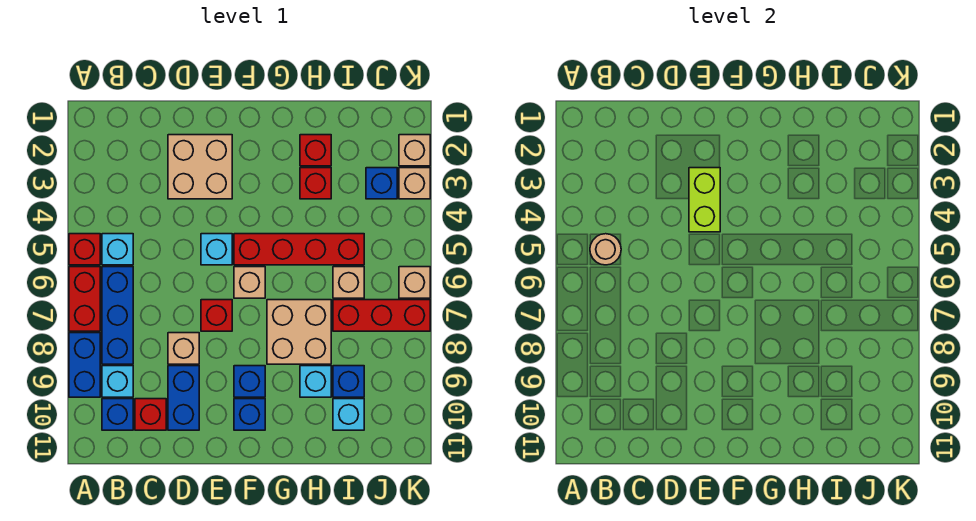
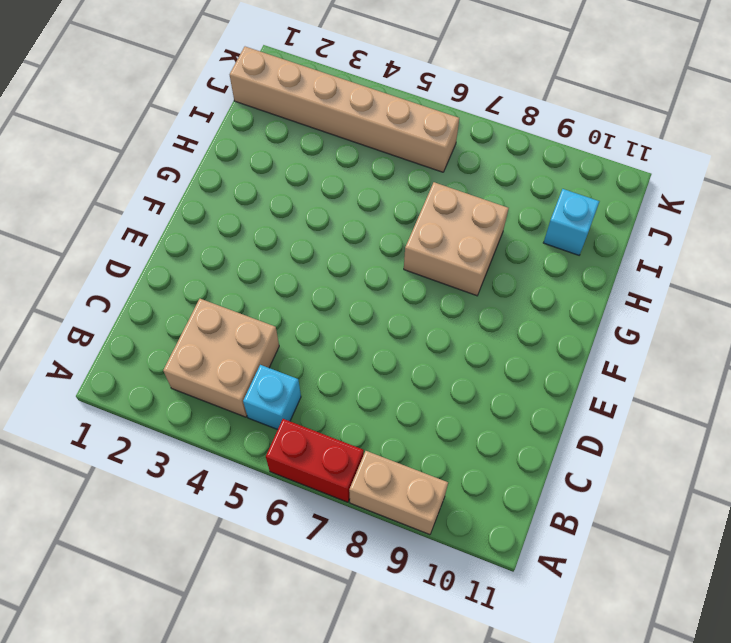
tan brick A8:A9 level 1 -> blue brick A8:A9 level 1
tan brick B3:C4 level 1 -> tan brick D2:E3 level 1
tan brick J1:J6 level 1 -> blue brick J3 level 1
none -> red brick A5 level 1
none -> blue brick B6:B8 level 1
none -> cyan brick B9 level 1
none -> blue brick B10 level 1

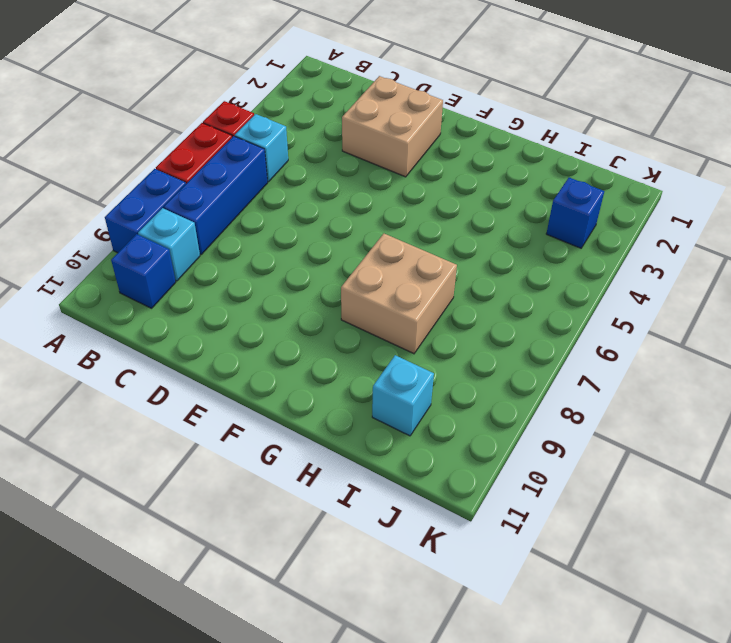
none -> red brick C10 level 1
none -> tan brick D8 level 1
none -> blue brick D9:D10 level 1
none -> cyan brick E5 level 1

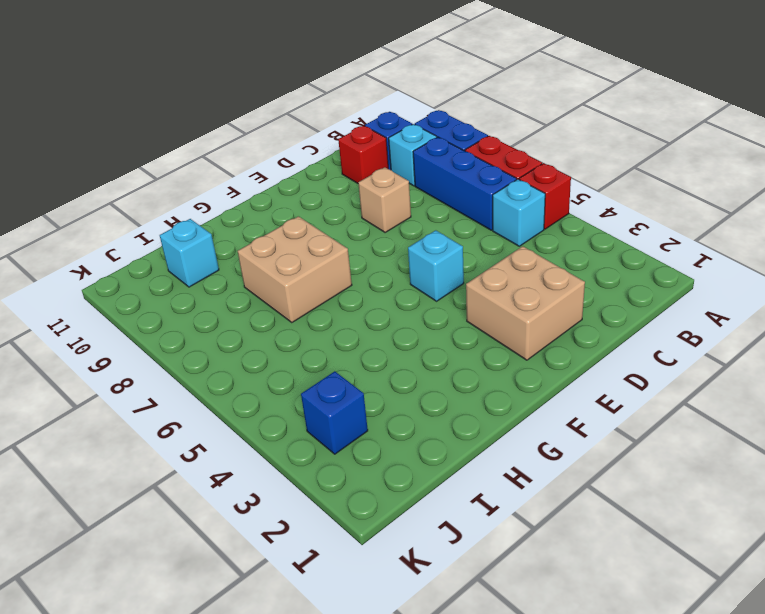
none -> blue brick D9:D10 level 1
none -> red brick E7 level 1
none -> red brick F5:I5 level 1
none -> tan brick F6 level 1

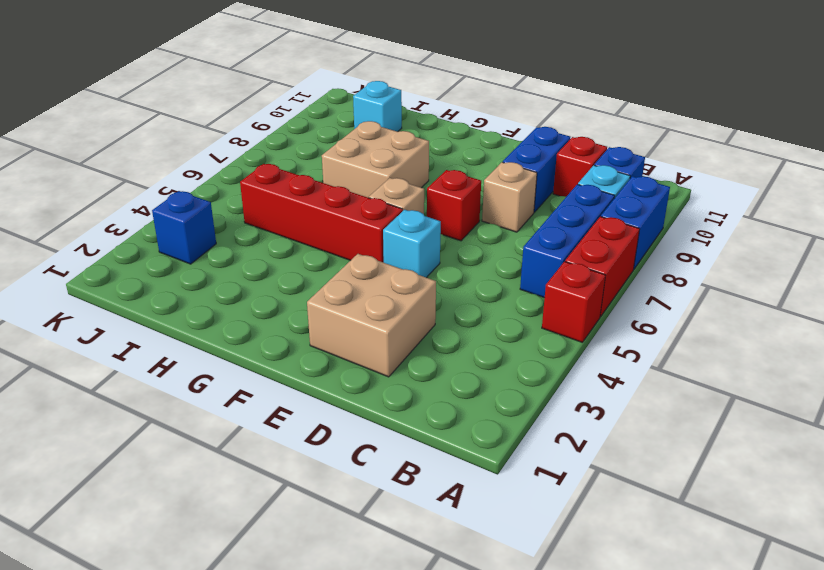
none -> cyan brick B5 level 1
none -> blue brick F9 level 1
none -> blue brick F10 level 1
none -> red brick H2 level 1

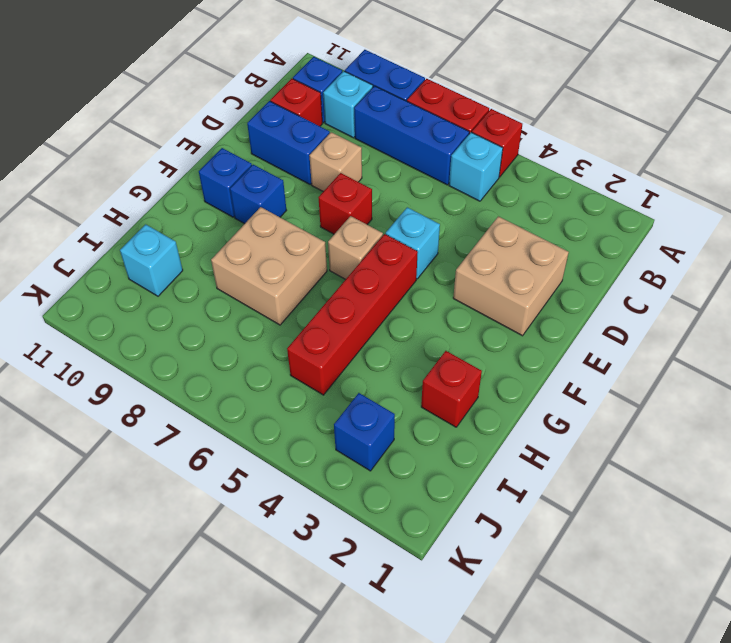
none -> red brick H3 level 1
none -> cyan brick H9 level 1
none -> tan brick I6 level 1
none -> red brick I7:K7 level 1

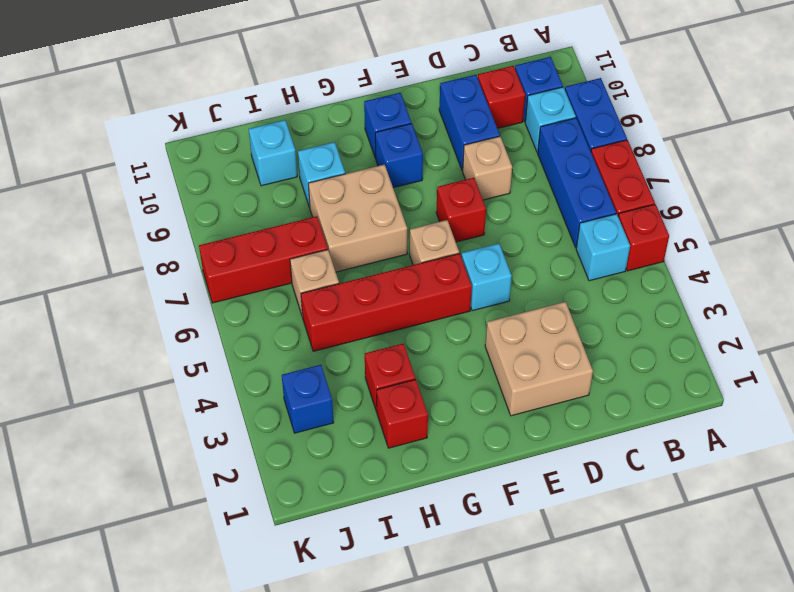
none -> blue brick I9 level 1
none -> tan brick K2 level 1
none -> tan brick K3 level 1
none -> tan brick K6 level 1

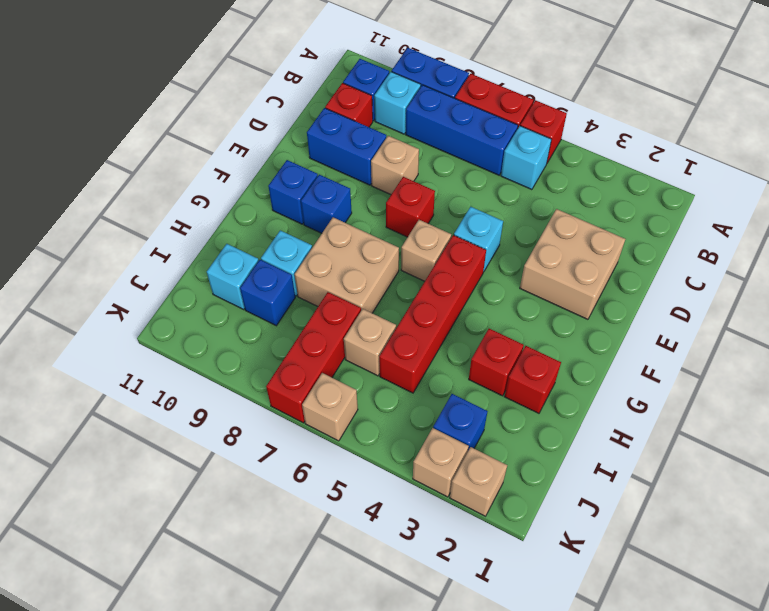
none -> tan round brick B5 level 2
none -> lime brick E3:E4 level 2

